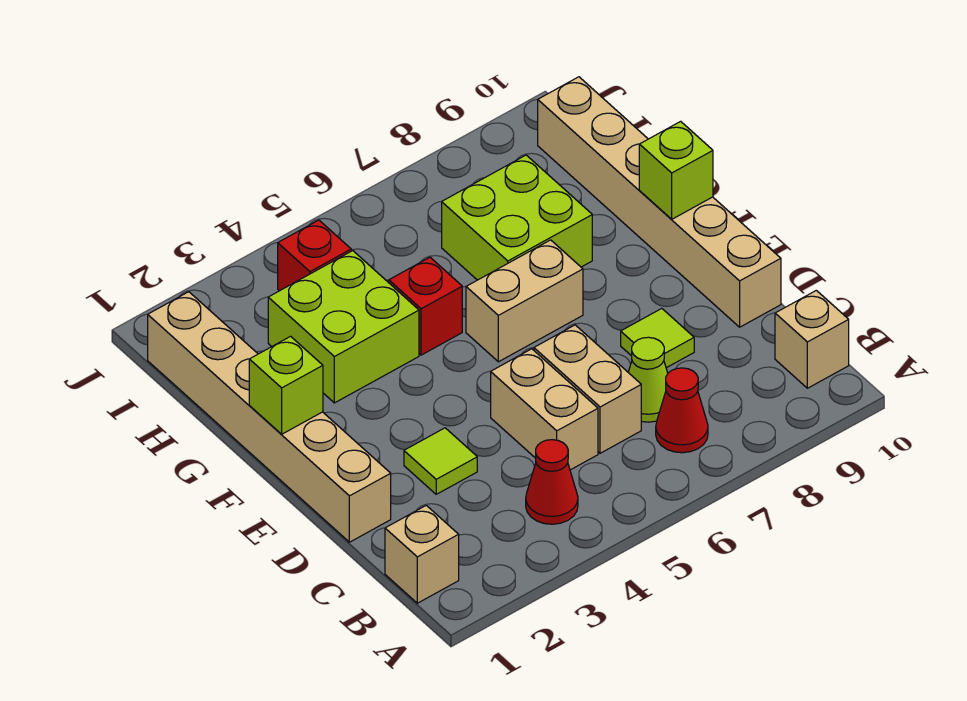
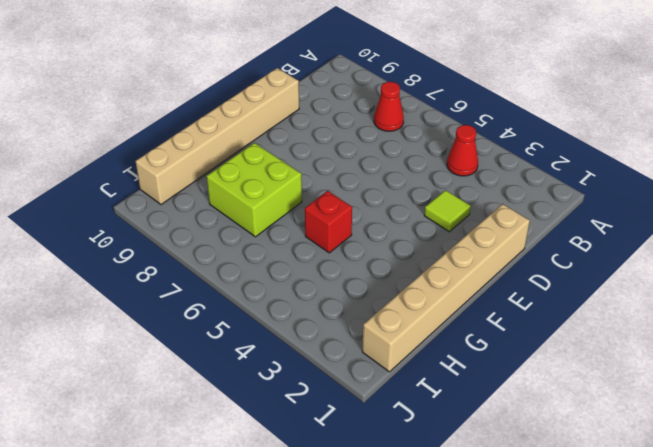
none -> tan brick B1 level 1
none -> tan brick B10 level 1
none -> tan brick C5:D5 level 1

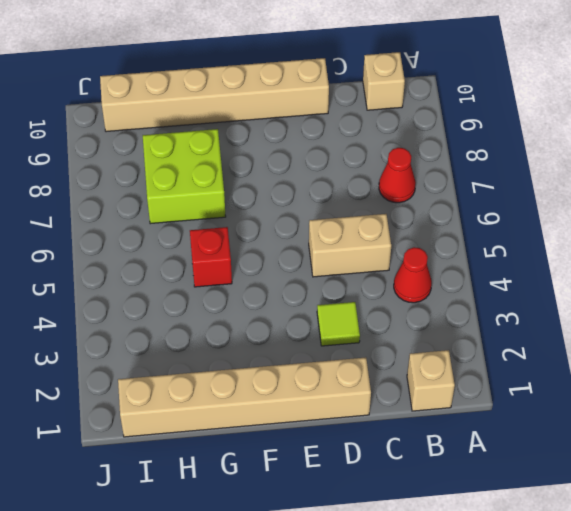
none -> tan brick C6:D6 level 1
none -> lime cone C7 level 1
none -> lime tile D8 level 1

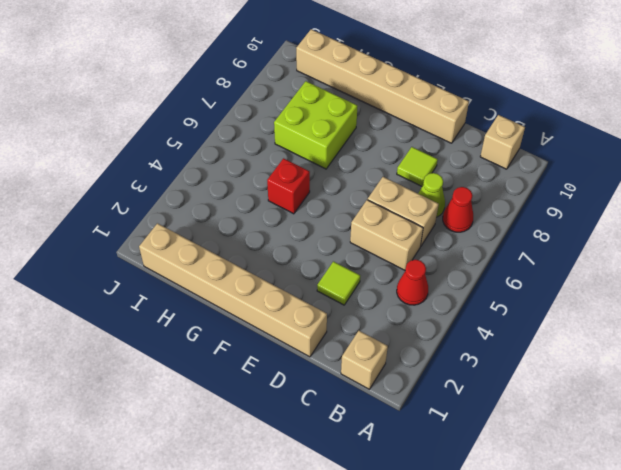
none -> tan brick F6:F7 level 1
none -> lime brick G3:H4 level 1
none -> red brick I4 level 1

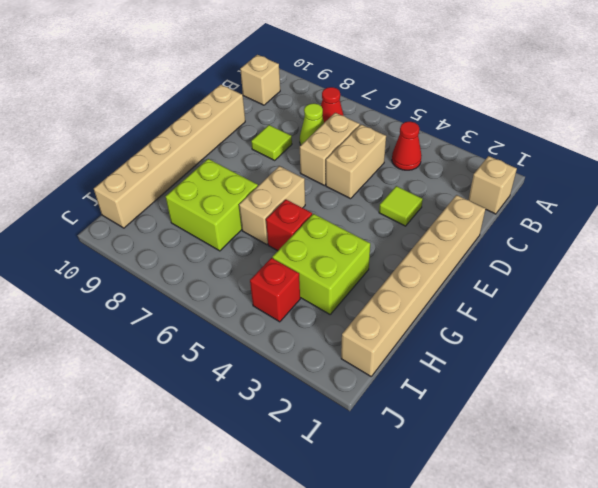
tan brick F6:G6 level 1 -> tan brick F6:F7 level 1
none -> lime brick F1 level 2
none -> lime brick F10 level 2

